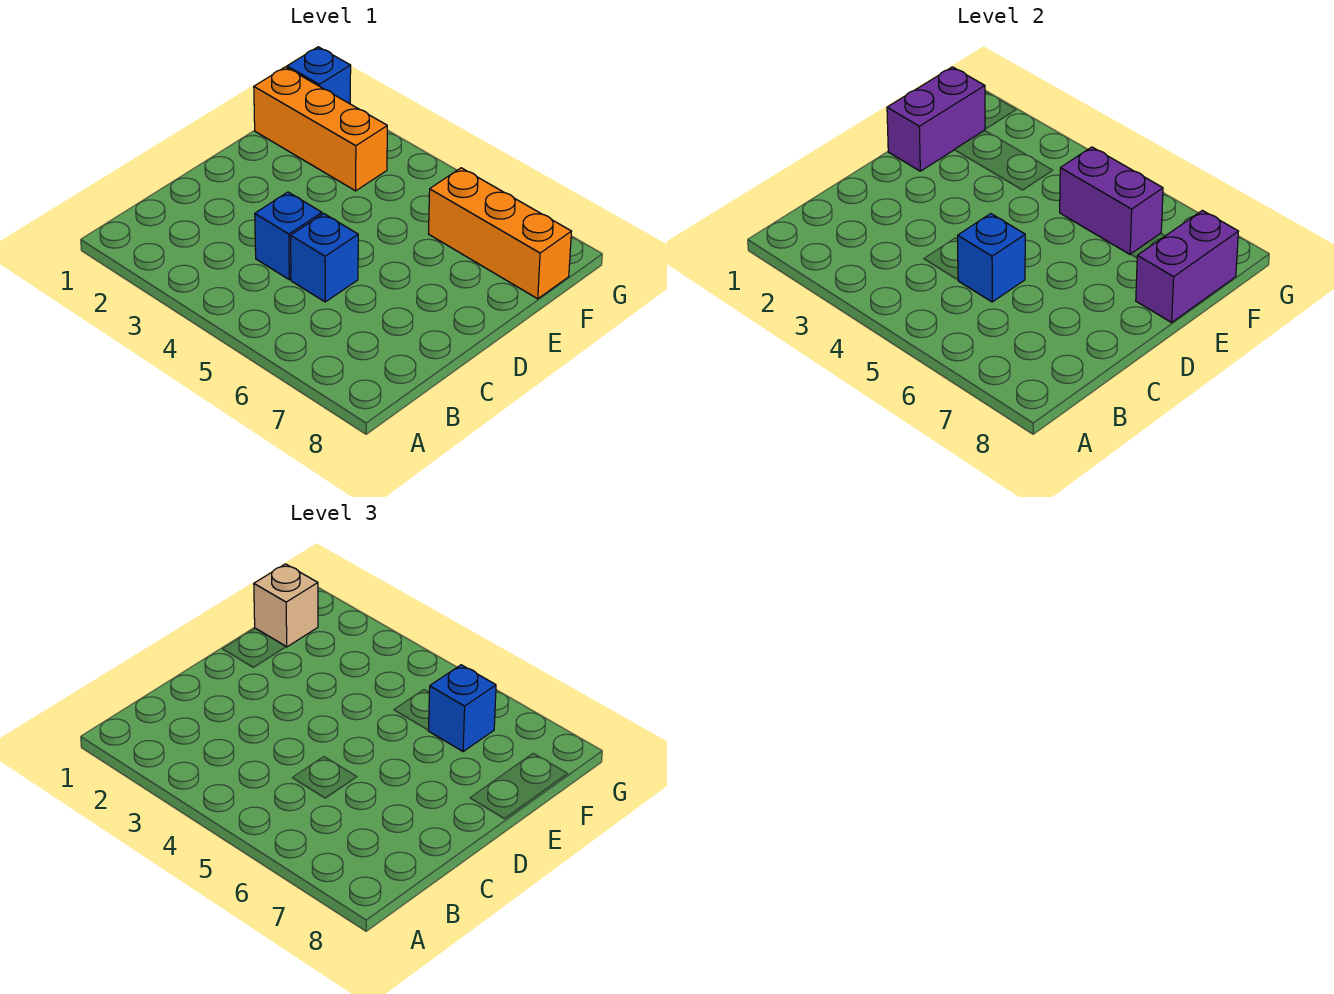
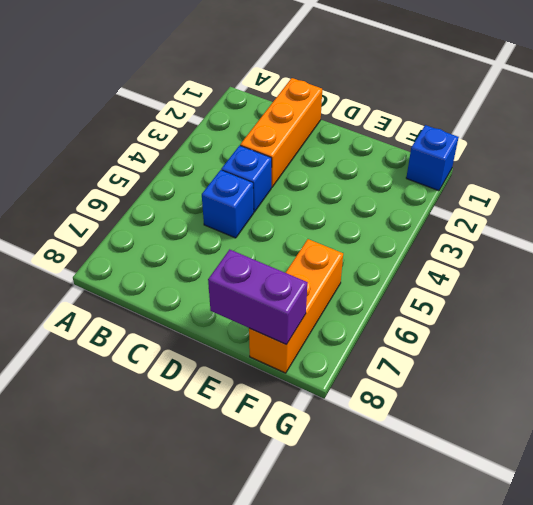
orange brick C1:C3 level 1 -> orange brick F1:F3 level 1
none -> blue brick C5 level 2
none -> purple brick E1:F1 level 2

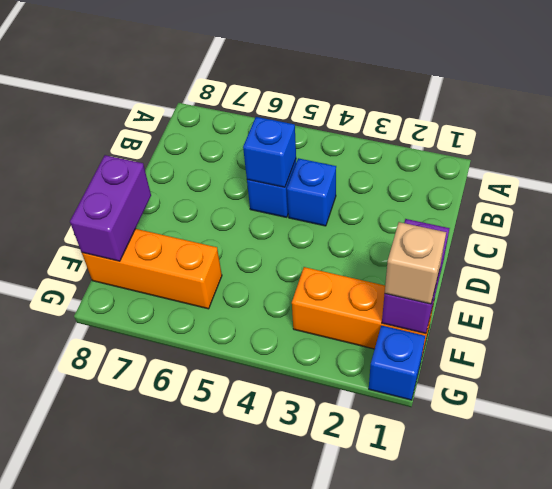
none -> purple brick F5:F6 level 2
none -> blue brick F6 level 3

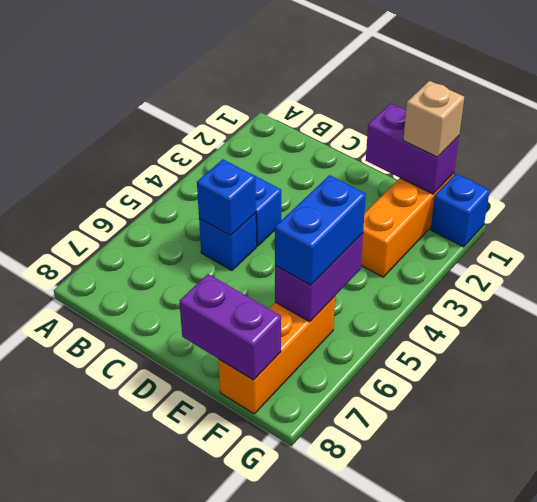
blue brick F5:F6 level 3 -> blue brick F6 level 3

